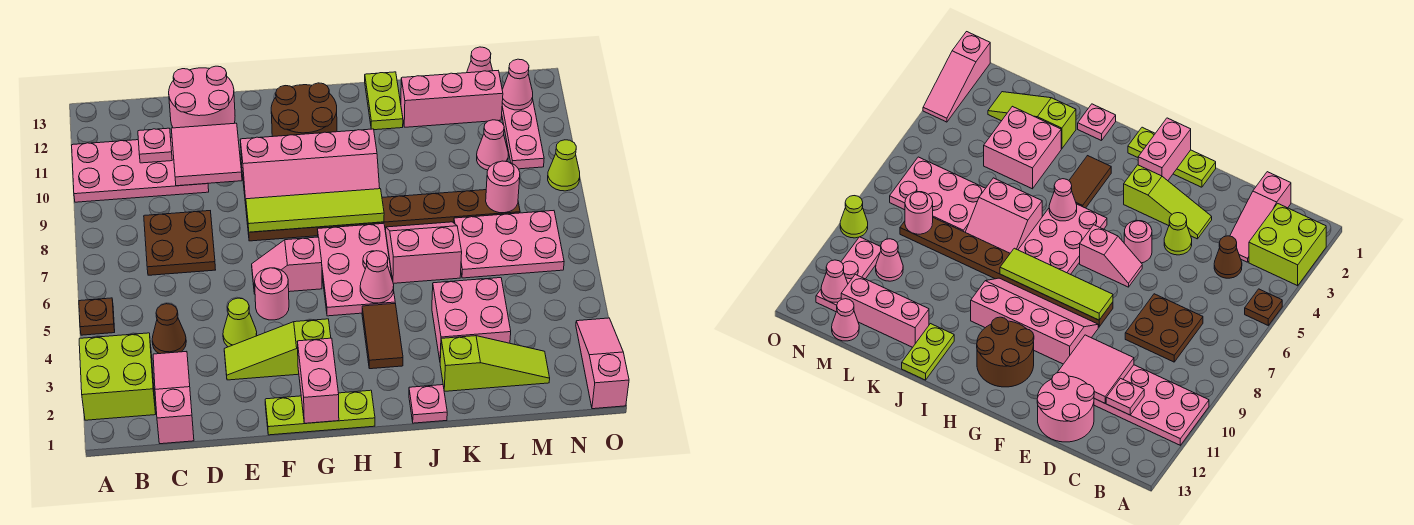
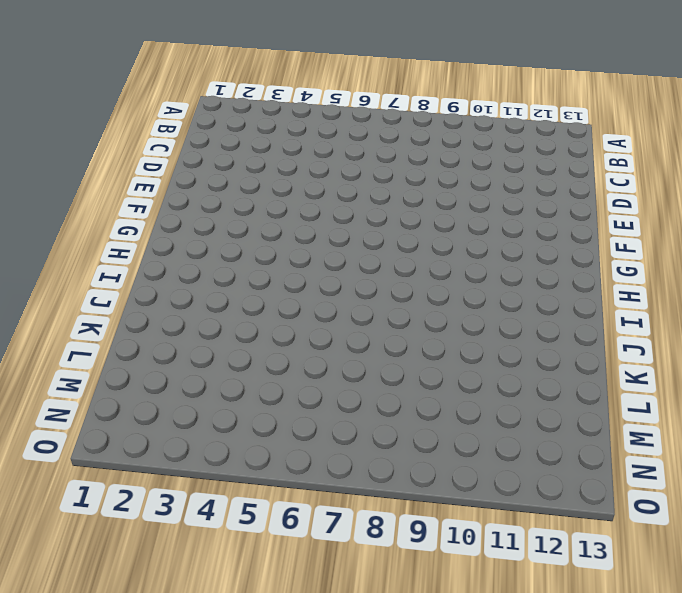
none -> lime brick A2:B3 level 1
none -> brown plate A5 level 1
none -> pink plate A10:D11 level 1
none -> pink slope C1:C3 level 1 top 1

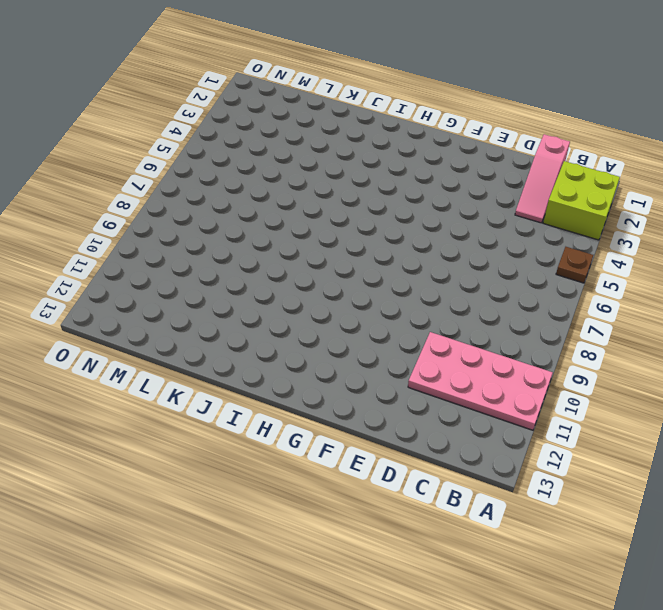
none -> brown cone C4 level 1
none -> brown plate C7:D8 level 1
none -> pink round brick D12:E13 level 1
none -> lime slope E3:G3 level 1 top G

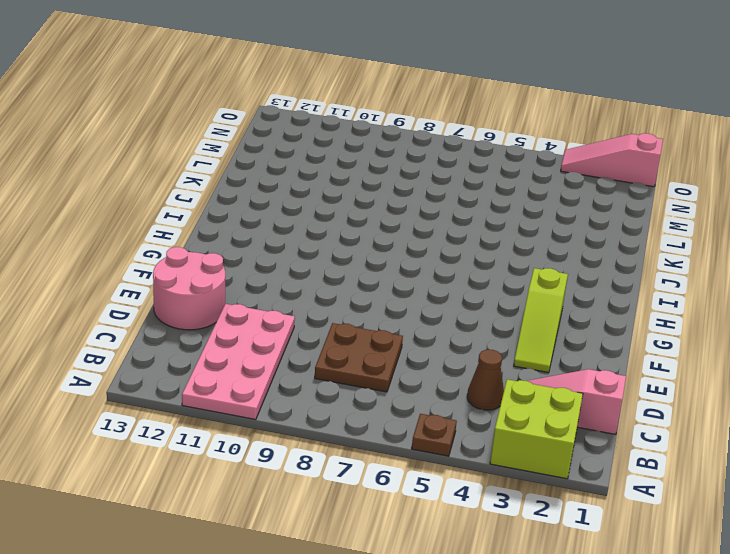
none -> lime cone E4 level 1
none -> lime plate F1:H1 level 1
none -> pink round brick F5 level 1
none -> pink slope F6:G6 level 1 top G

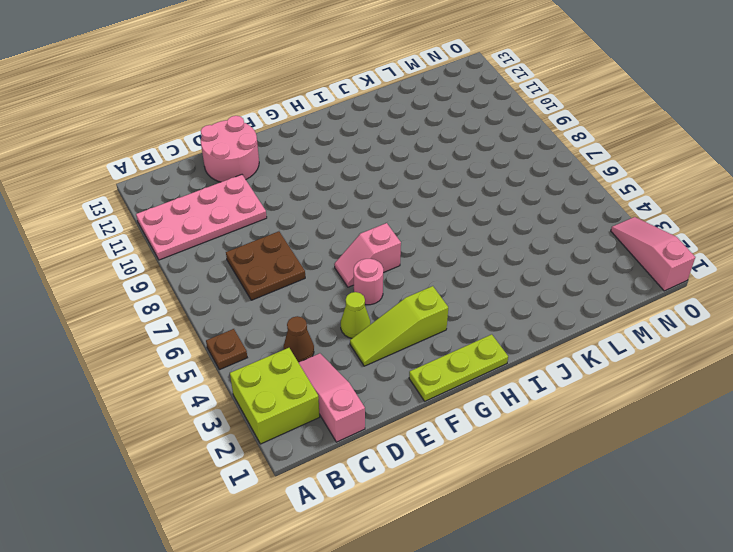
none -> brown plate F8:M8 level 1
none -> pink slope F9:I10 level 1 top 10
none -> brown round brick G11:H12 level 1
none -> pink plate H5:I7 level 1

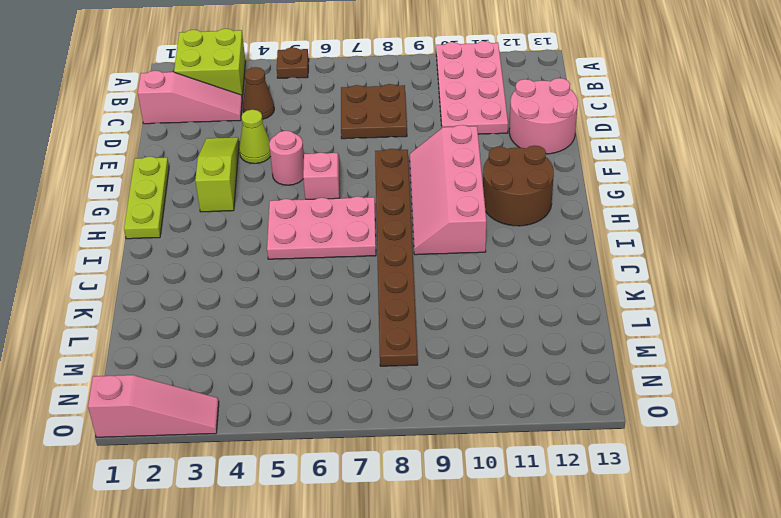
none -> brown tile I3:I4 level 1
none -> pink plate J1 level 1
none -> pink slope J6:K7 level 1 top 6
none -> lime plate J12:J13 level 1

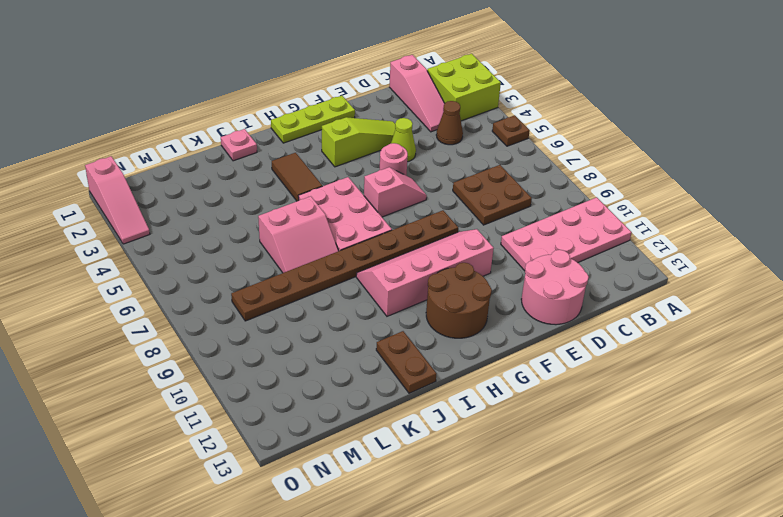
brown plate J12:J13 level 1 -> lime plate J12:J13 level 1
none -> lime slope K2:M2 level 1 top K
none -> pink brick K3:L4 level 1
none -> pink brick K12:M12 level 1
none -> pink plate L6:N7 level 1

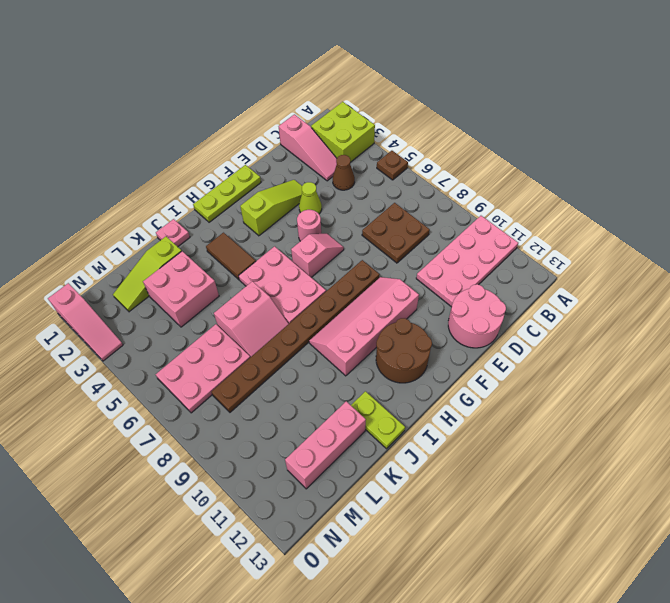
none -> pink cone M10 level 1
none -> pink cone M13 level 1
none -> pink plate N10:N12 level 1
none -> lime cone O9 level 1

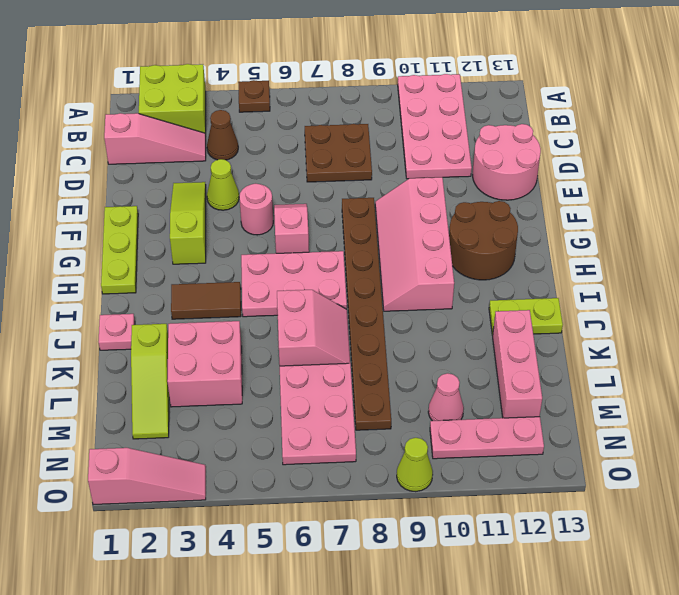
none -> pink cone M13 level 1
none -> pink plate C11 level 2
none -> pink tile D10:E11 level 2
none -> lime tile F8:I8 level 2

